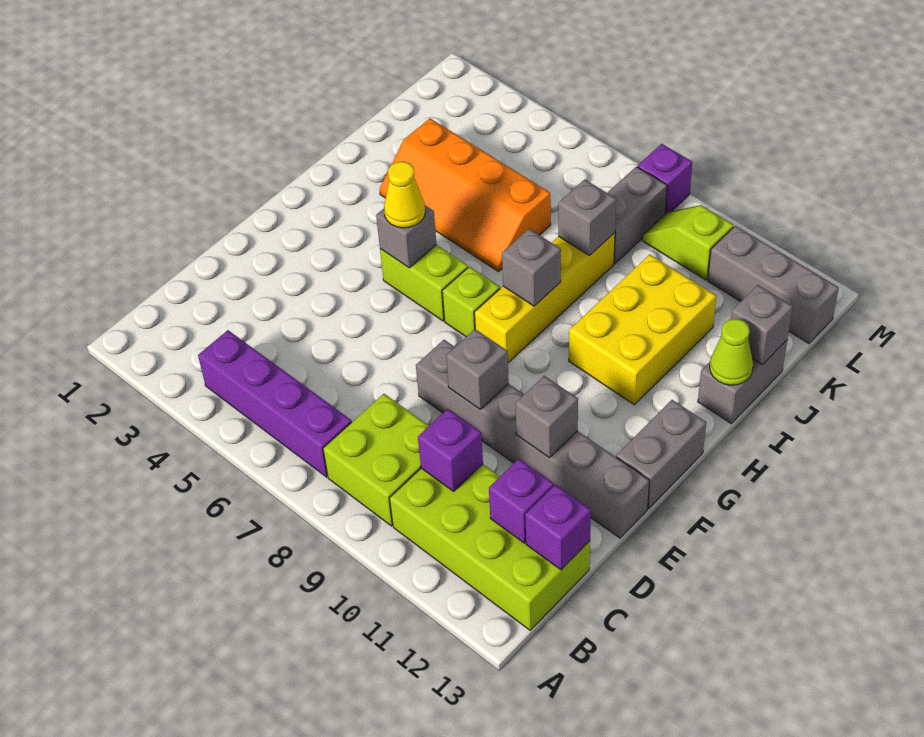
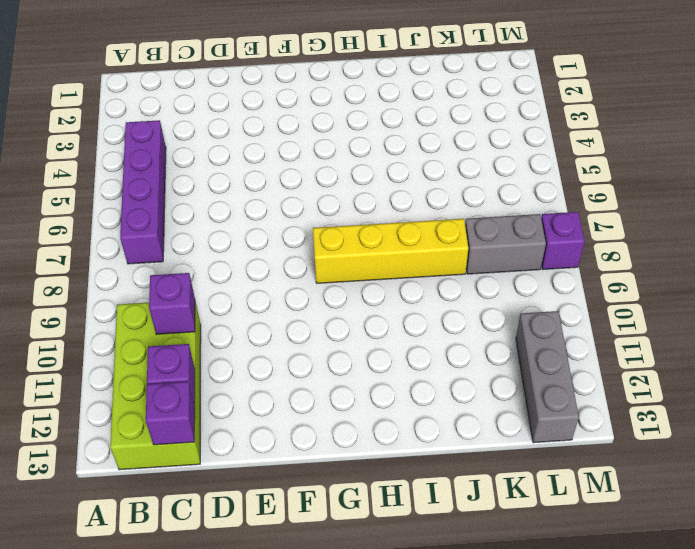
none -> lime brick B8:C9 level 1
none -> grey brick E8:E13 level 1
none -> grey brick F13:G13 level 1

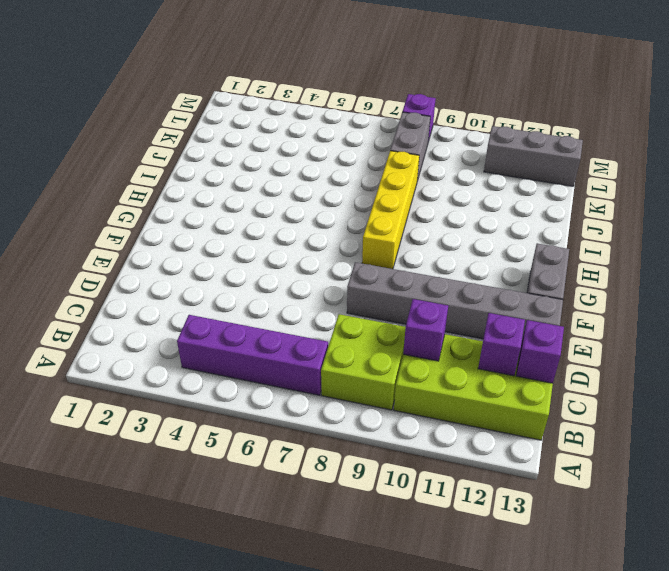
none -> lime brick G5:G6 level 1
none -> lime brick G7 level 1
none -> yellow brick H10:J11 level 1

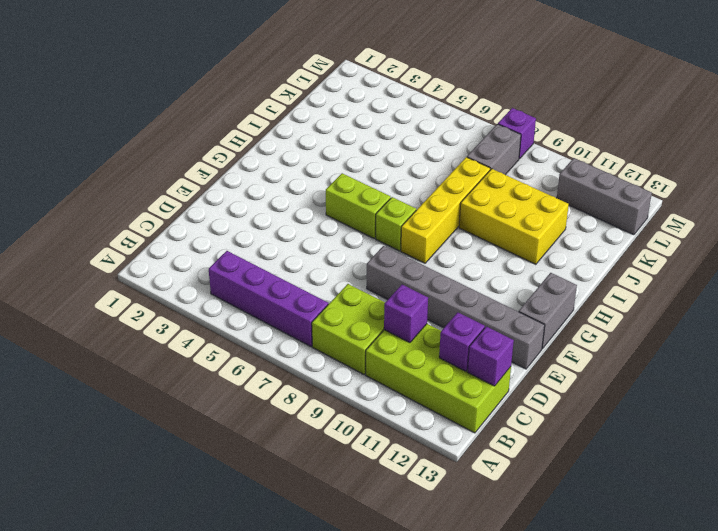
yellow brick I9:J11 level 1 -> yellow brick H10:J11 level 1
none -> orange slope I3:J6 level 1 top J
none -> grey brick I13:J13 level 1
none -> lime slope L9:L10 level 1 top 10

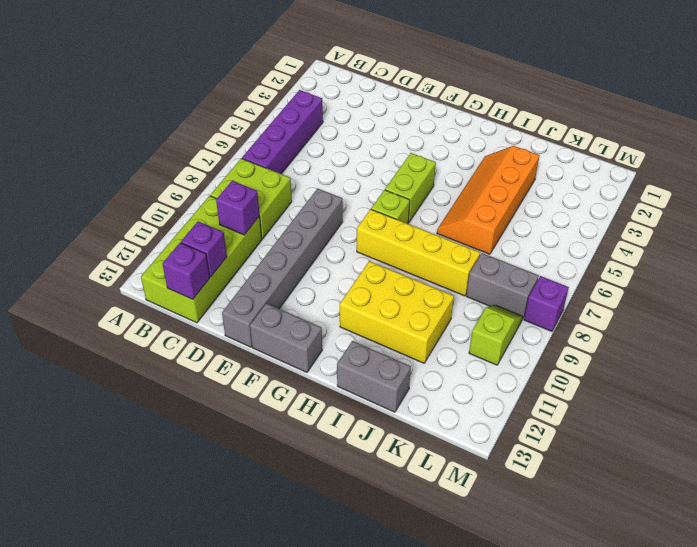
none -> grey brick L11:L13 level 1
none -> grey brick E9 level 2
none -> grey brick E11 level 2

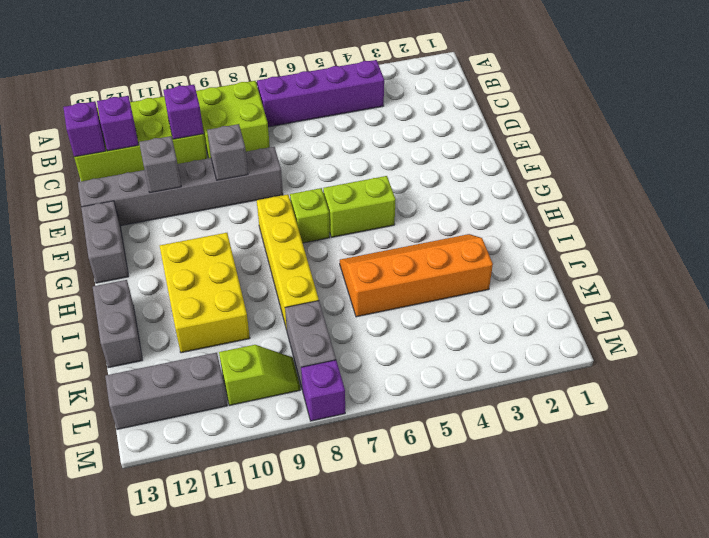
none -> grey brick G5 level 2
none -> grey brick H8 level 2
none -> lime cone I13 level 2

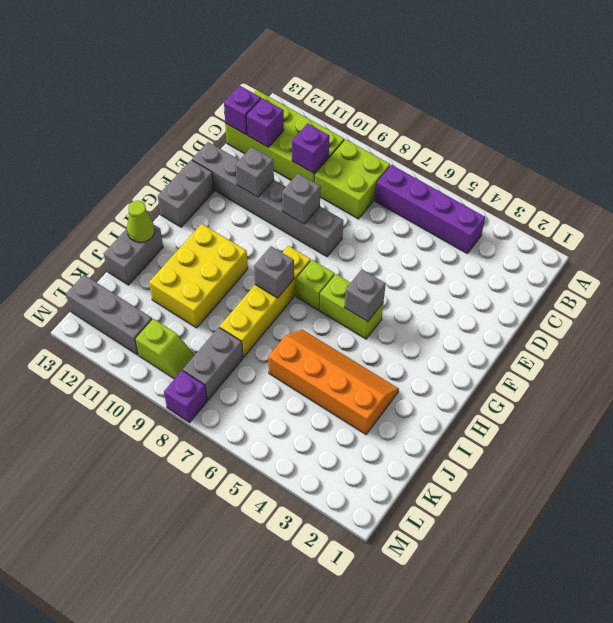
none -> grey brick J8 level 2
none -> grey brick J13 level 2
none -> yellow cone G5 level 3

